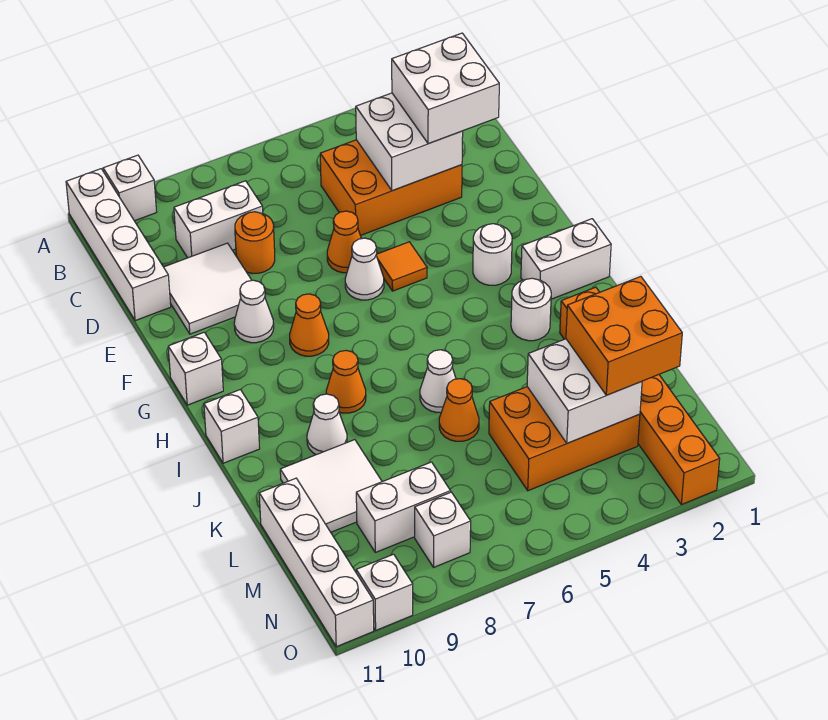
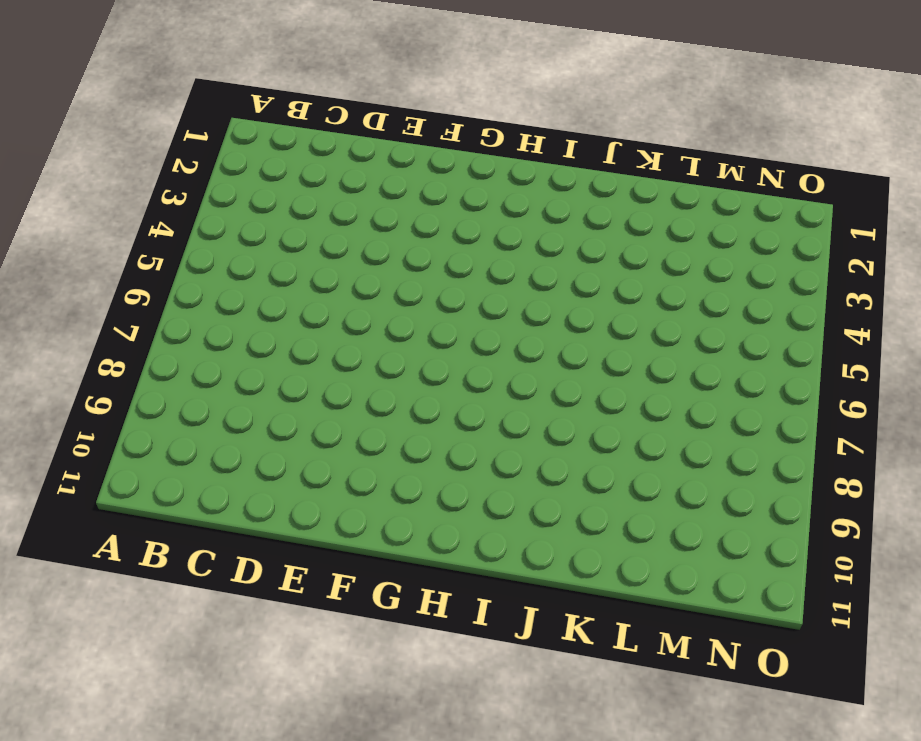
none -> white brick A10 level 1
none -> white brick A11:D11 level 1
none -> orange brick C3:D5 level 1
none -> white brick C8:C9 level 1

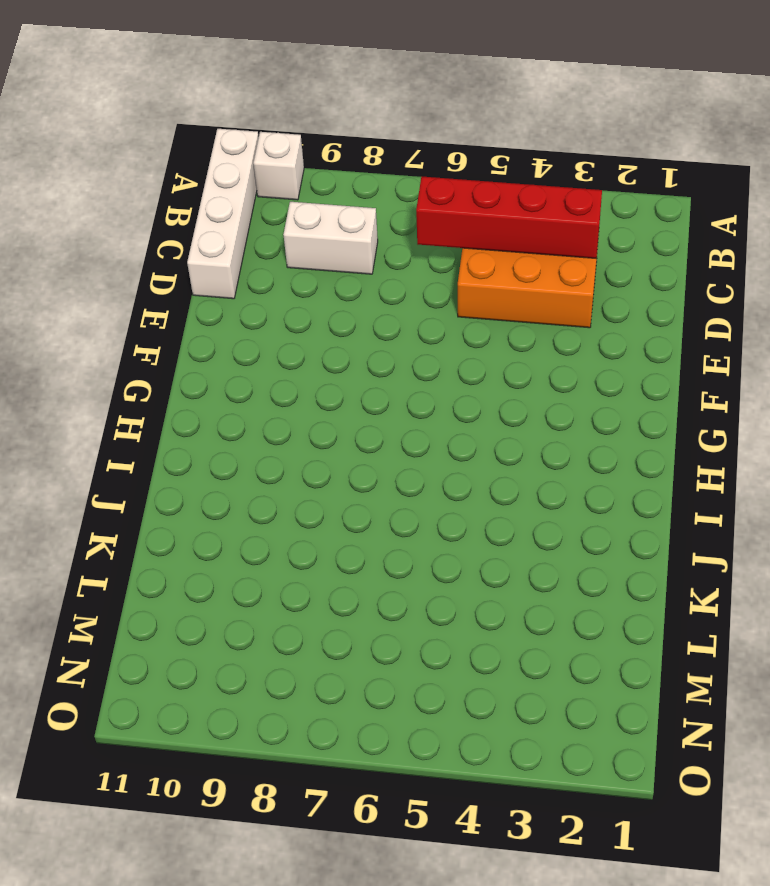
red brick C3:C6 level 2 -> white brick C3:D4 level 2
none -> orange round brick D8 level 1
none -> white tile D9:E10 level 1
none -> orange cone E6 level 1
none -> orange tile F5 level 1

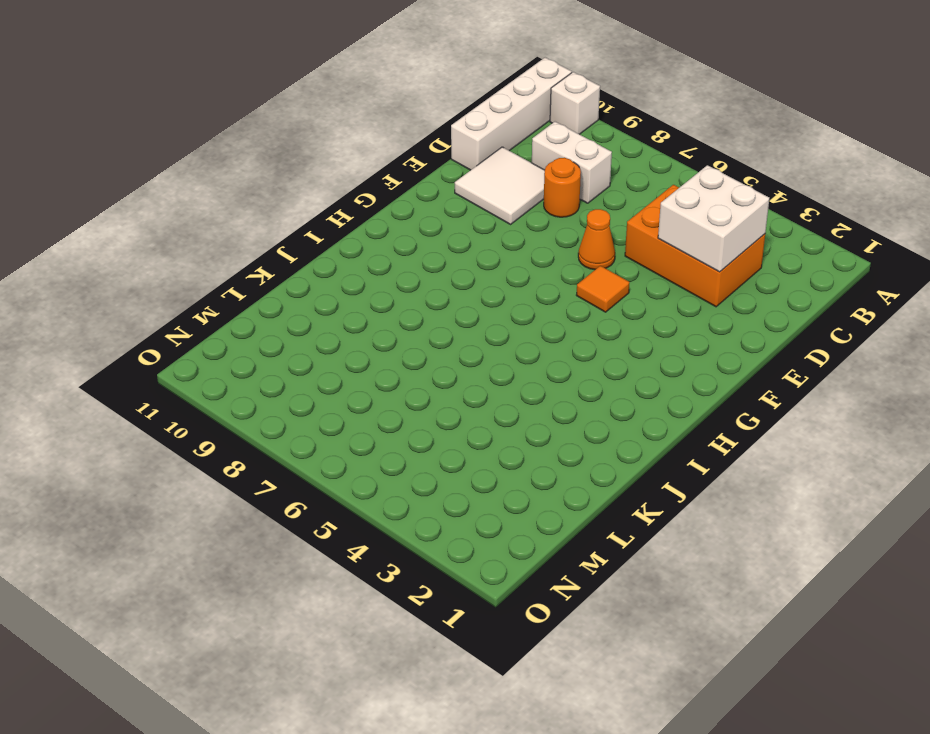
none -> white cone F6 level 1
none -> white cone F9 level 1
none -> white round brick G3 level 1
none -> orange cone G8 level 1

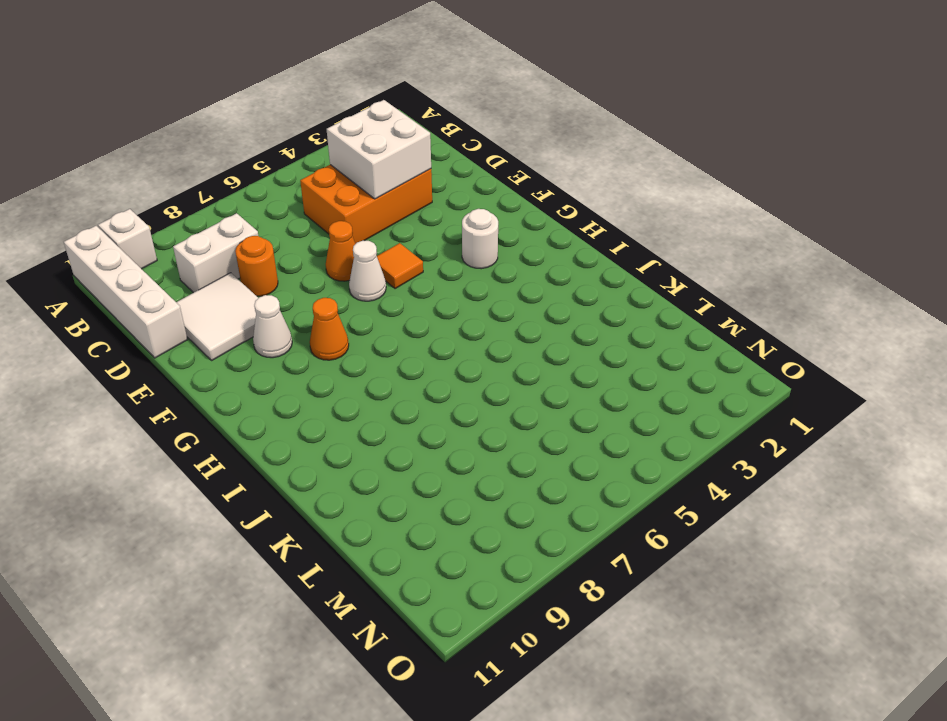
none -> white brick G11 level 1
none -> white brick H1:H2 level 1
none -> white round brick I3 level 1
none -> orange cone I8 level 1

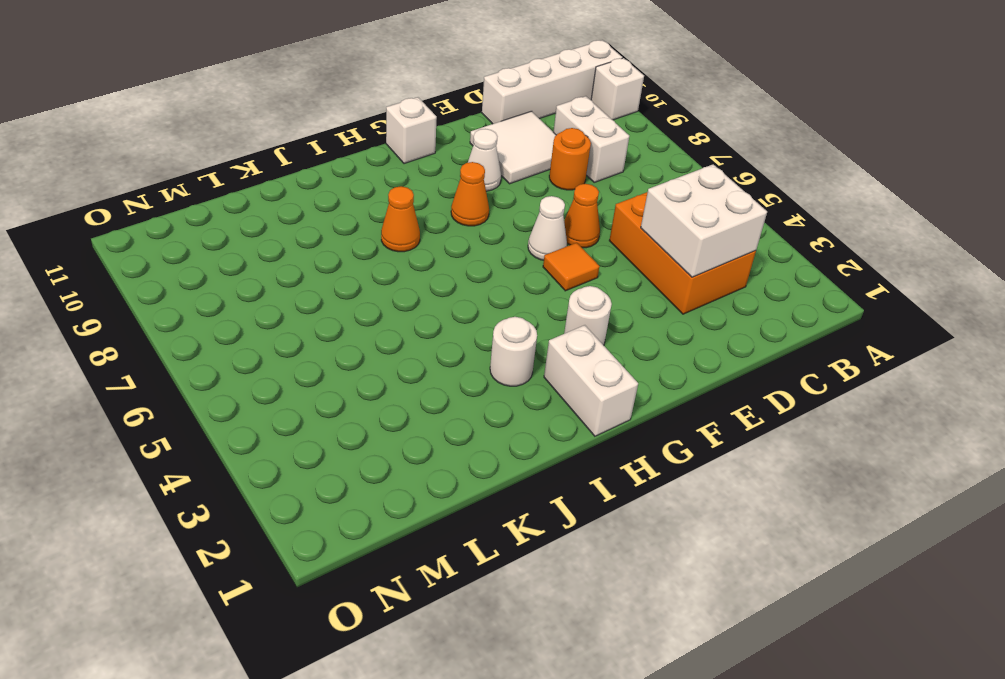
none -> white brick I11 level 1
none -> orange brick J2:O2 level 1
none -> white cone J6 level 1
none -> white cone J9 level 1

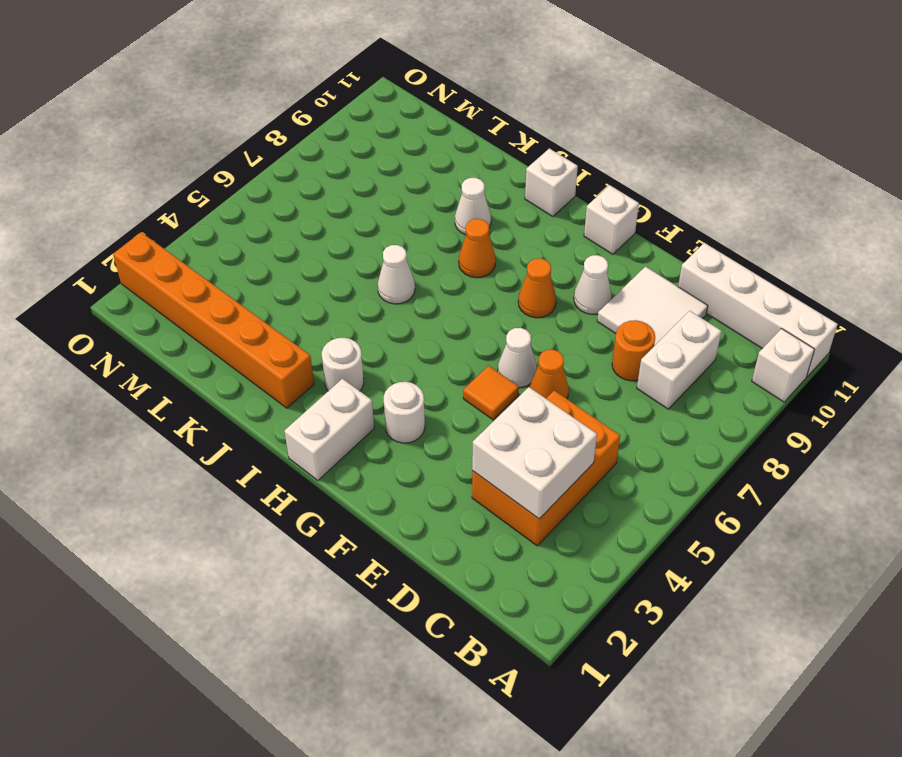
none -> orange cone K6 level 1
none -> white tile K9:L10 level 1
none -> orange brick L3:M5 level 1
none -> white brick L11:O11 level 1

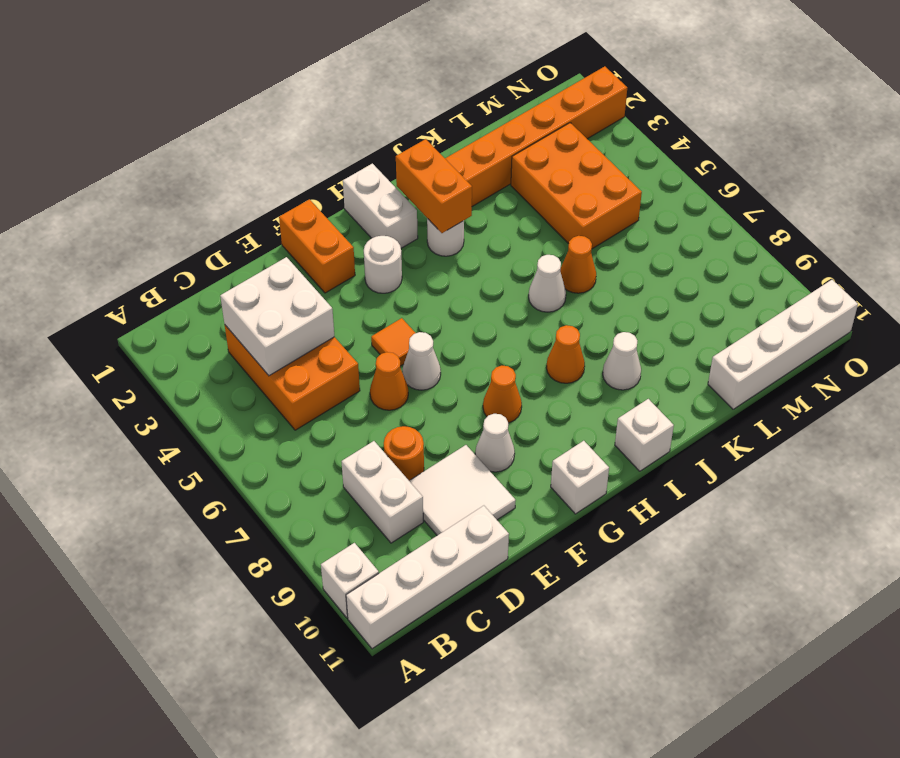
orange brick F1:F2 level 1 -> none
orange brick I2:I3 level 2 -> none
none -> white tile K9:L10 level 1
none -> white brick M8:M9 level 1
none -> white brick N8 level 1
none -> white brick O10 level 1

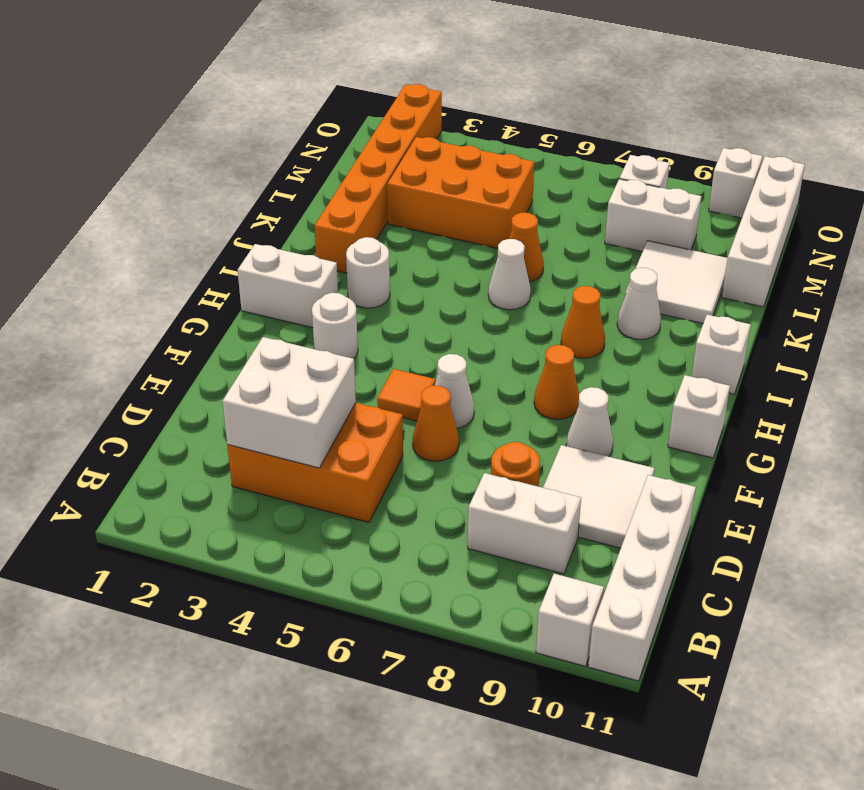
none -> white brick L3:M4 level 2
none -> white brick C2:D3 level 3
none -> orange brick L2:M3 level 3

